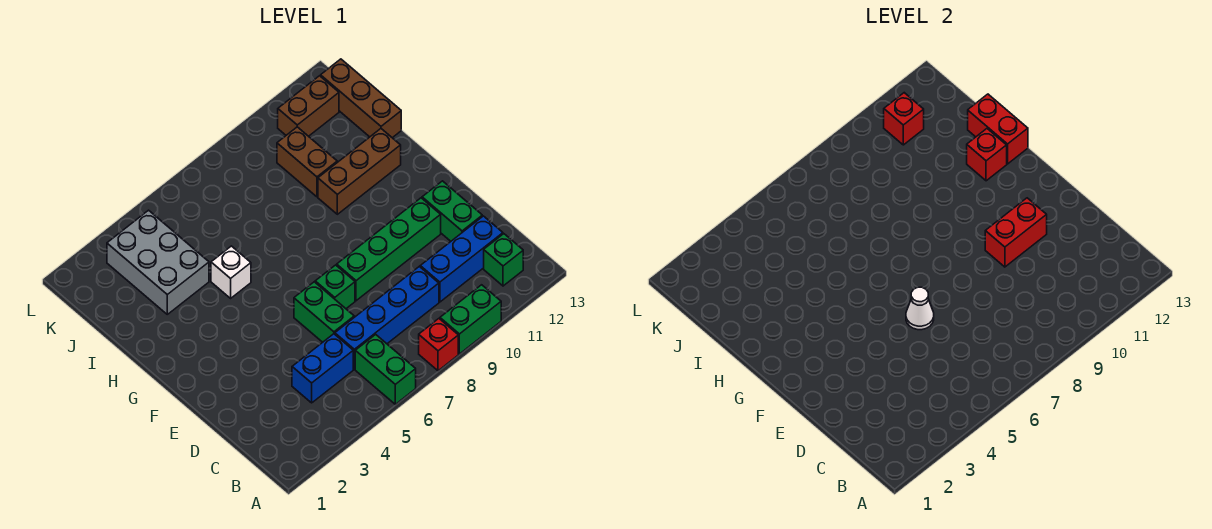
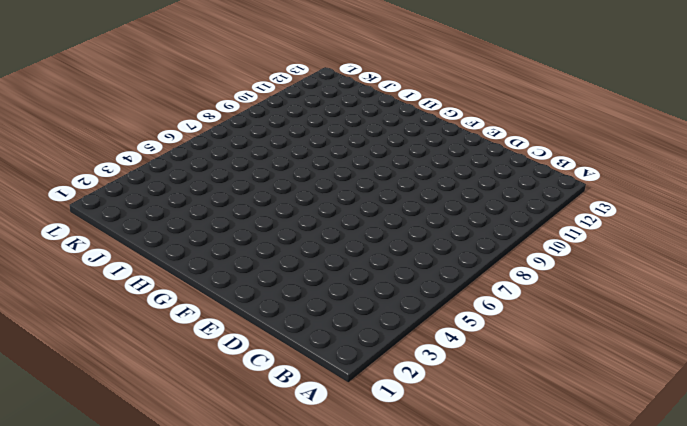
none -> green brick A6:B6 level 1
none -> red brick A8 level 1
none -> green brick A9:A10 level 1

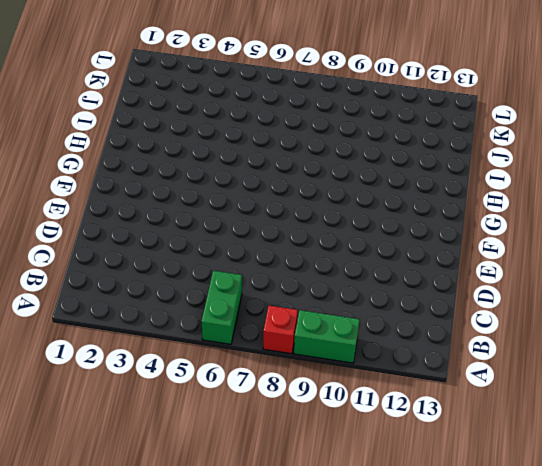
none -> green brick B12 level 1
none -> blue brick C4:C5 level 1
none -> blue brick C6:C9 level 1

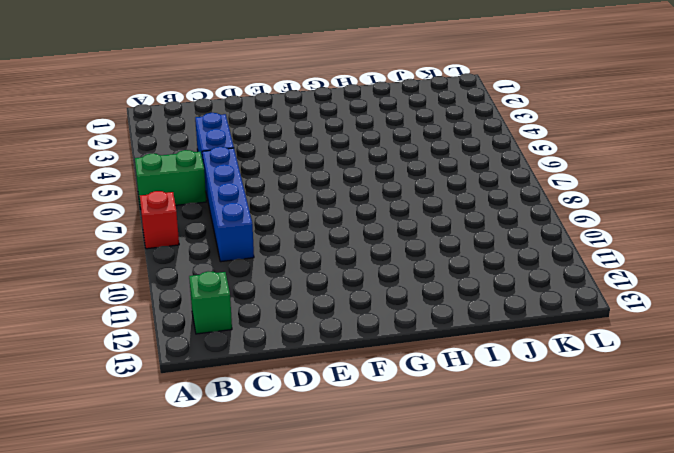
none -> green brick A9:A10 level 1
none -> blue brick C10:C12 level 1
none -> green brick D6:E6 level 1

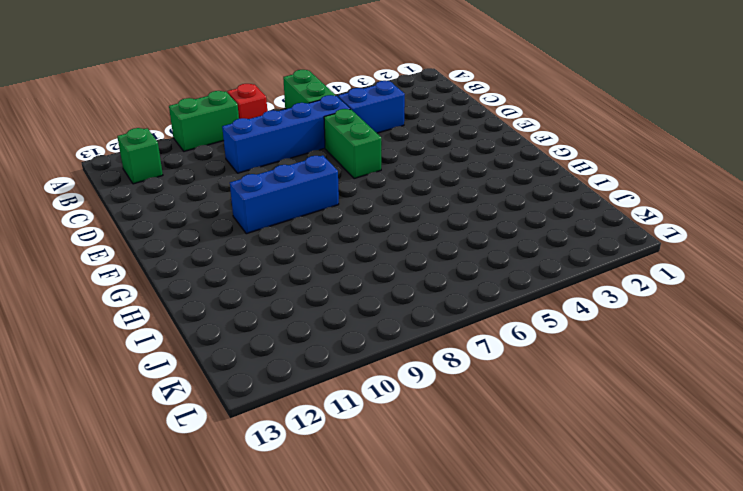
blue brick F8:F10 level 1 -> blue brick C10:C12 level 1
none -> green brick D12:E12 level 1
none -> green brick E7 level 1
none -> green brick E8:E11 level 1

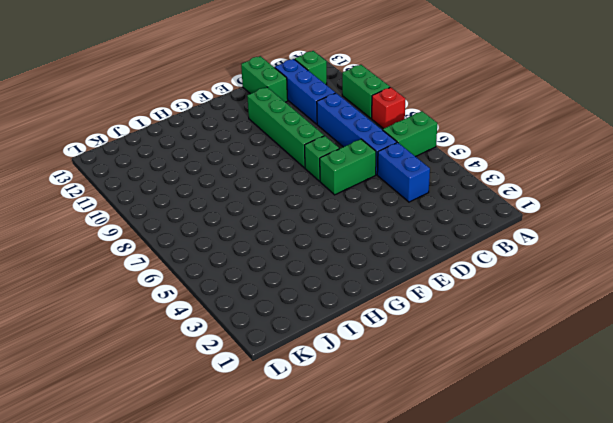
green brick D12:D13 level 1 -> green brick D12:E12 level 1
none -> white brick H5 level 1
none -> brown brick H10:H12 level 1
none -> grey brick I3:K4 level 1

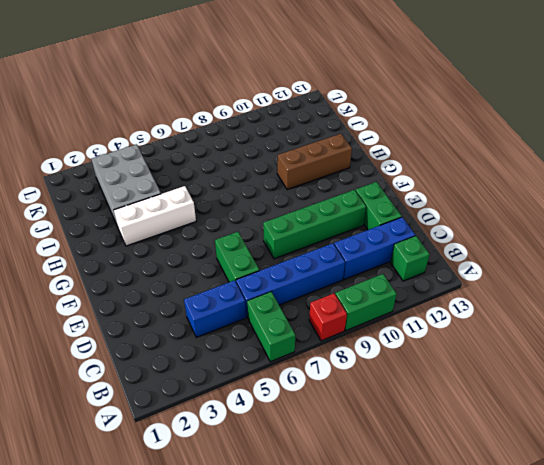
white brick H3:H5 level 1 -> white brick H5 level 1
none -> green brick E7 level 1
none -> brown brick I10:J10 level 1
none -> brown brick I13:K13 level 1

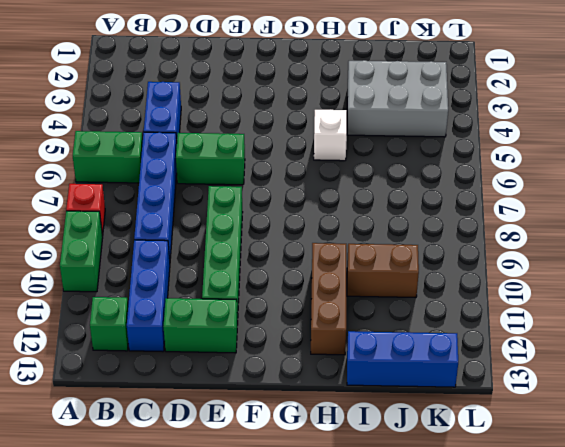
blue brick I13:K13 level 1 -> brown brick I13:K13 level 1
none -> green brick E7 level 1
none -> brown brick K11:K12 level 1
none -> white cone E6 level 2

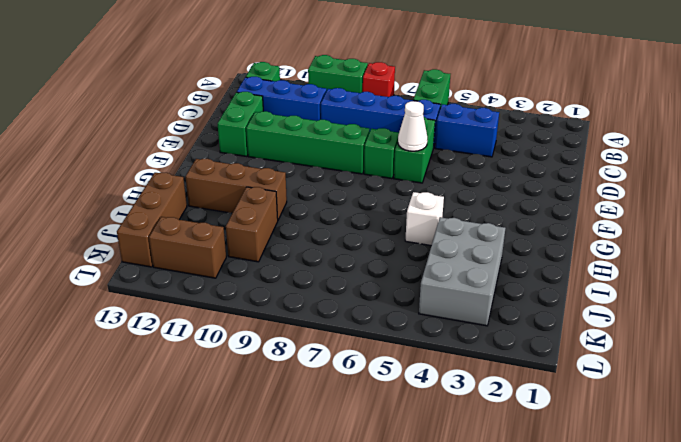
none -> red brick E10:E11 level 2
none -> red brick H12 level 2
none -> red brick H13:I13 level 2

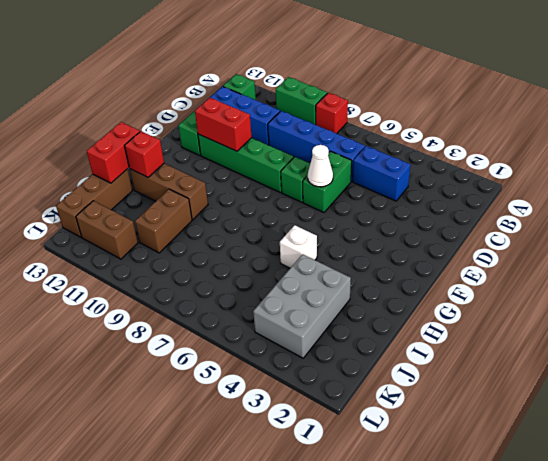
none -> green brick A6:B6 level 1
none -> red brick K11 level 2

